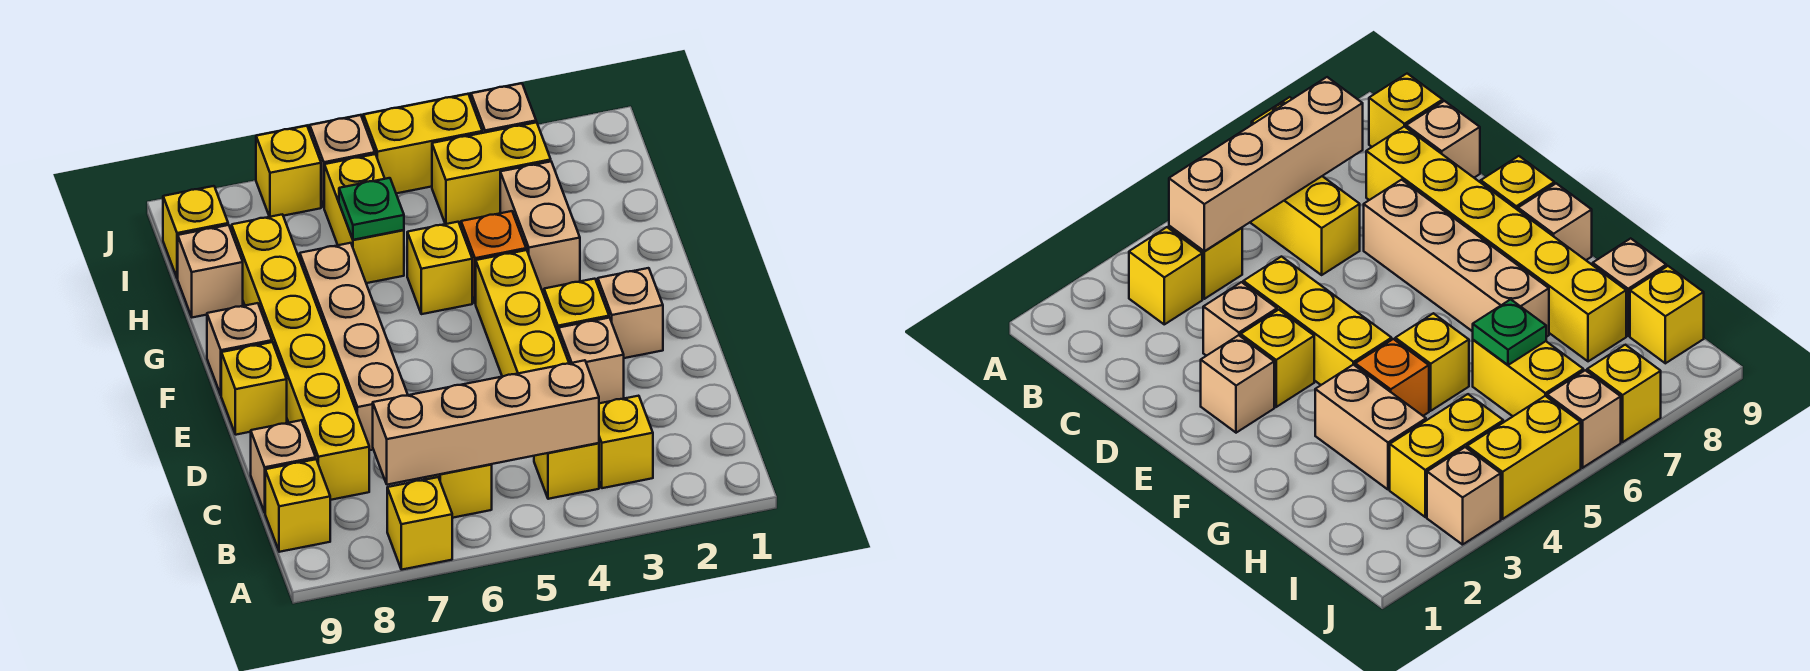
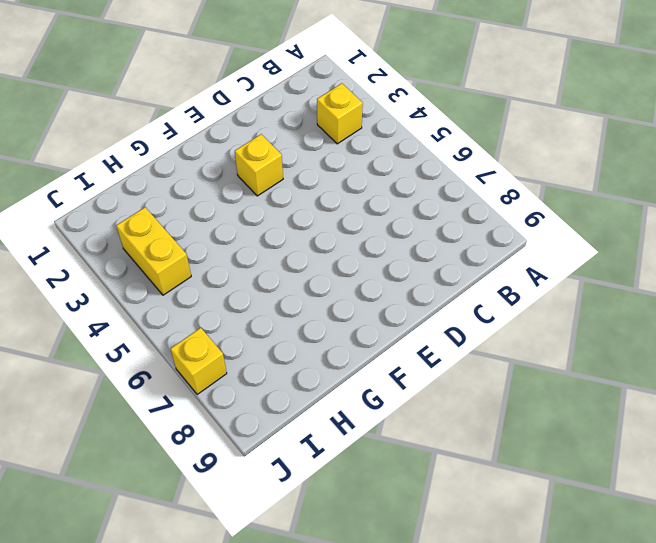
none -> yellow brick A7 level 1
none -> yellow brick B4 level 1
none -> yellow brick B6:C6 level 1

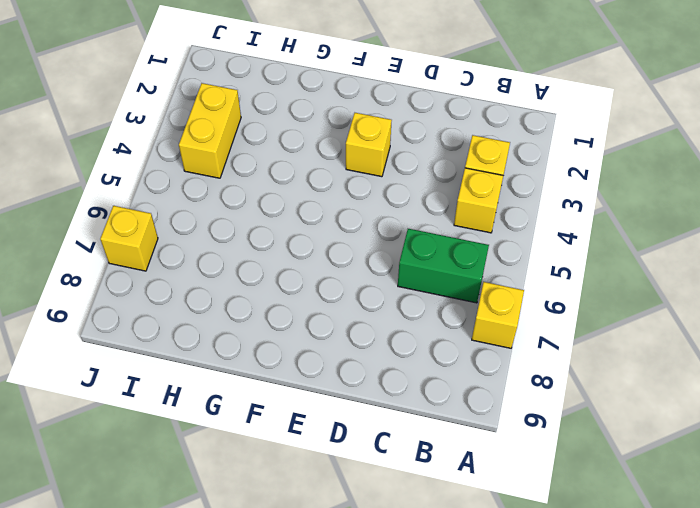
green brick B6:C6 level 1 -> yellow brick B6:C6 level 1
none -> yellow brick B9 level 1
none -> yellow brick C8:H8 level 1
none -> tan brick C9 level 1

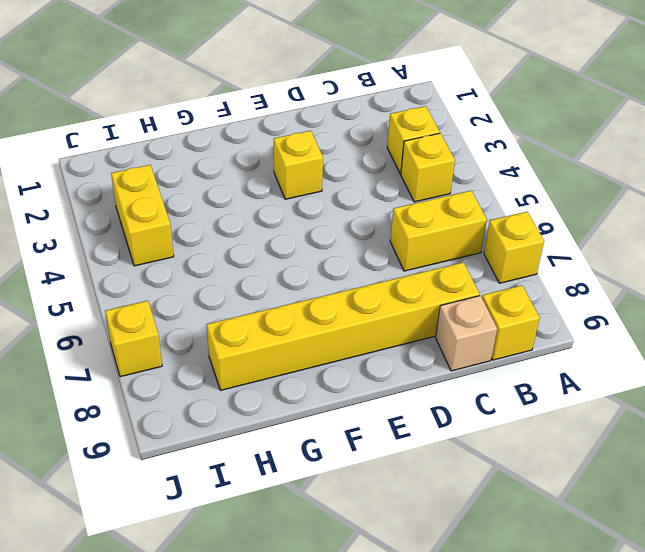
none -> tan brick D3 level 1
none -> yellow brick D4:F4 level 1
none -> tan brick D7:G7 level 1

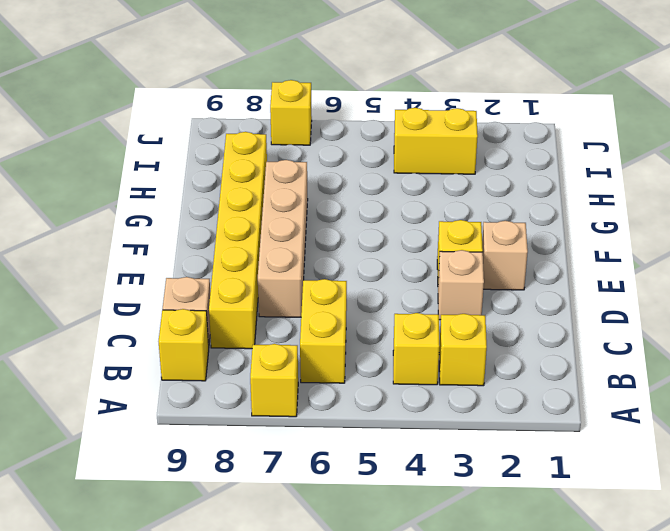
none -> yellow brick D4:F4 level 1
none -> yellow brick E9 level 1
none -> tan brick F9 level 1

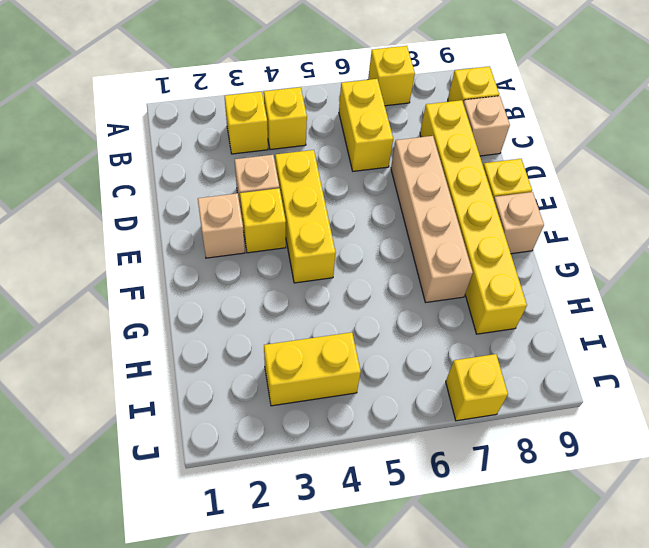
none -> tan brick G3:H3 level 1
none -> orange brick G4 level 1
none -> yellow brick G5 level 1

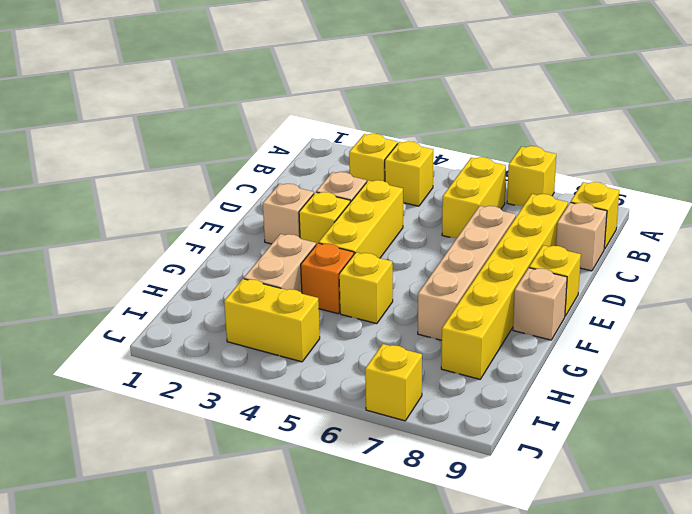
none -> yellow brick H6:I6 level 1
none -> tan brick H9 level 1
none -> yellow brick I9 level 1

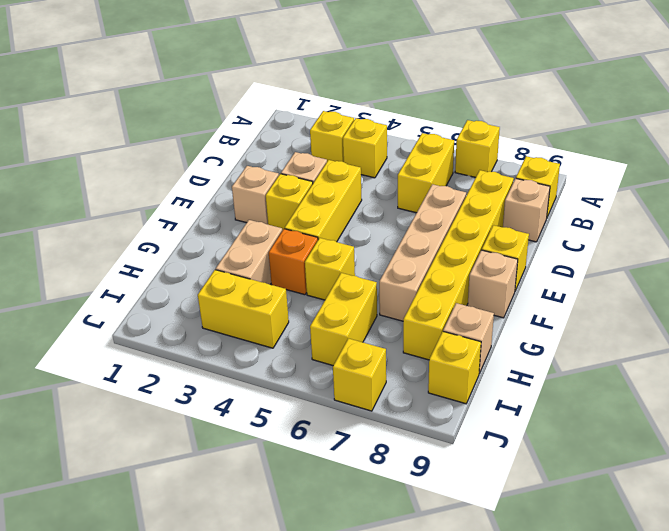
none -> tan brick J3 level 1
none -> yellow brick J4:J5 level 1
none -> tan brick J6 level 1

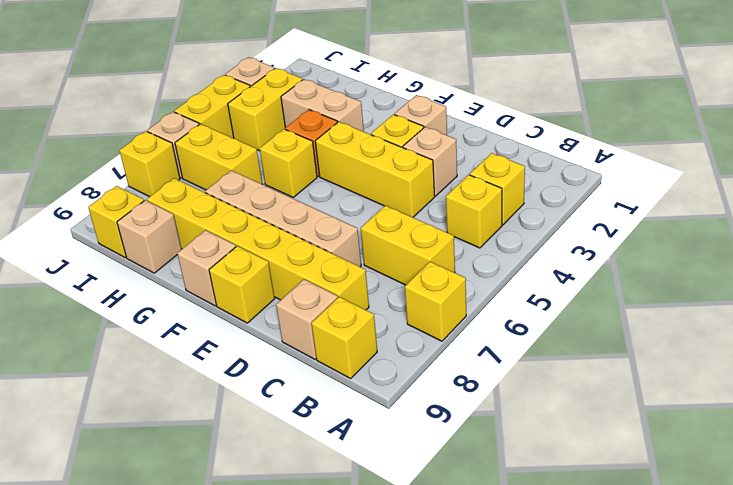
none -> tan brick B4:B7 level 2
none -> green plate H6 level 2

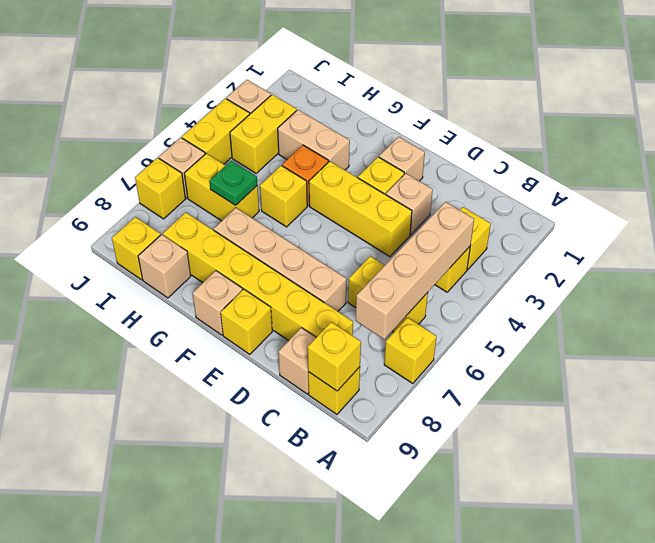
yellow brick B9 level 2 -> none

